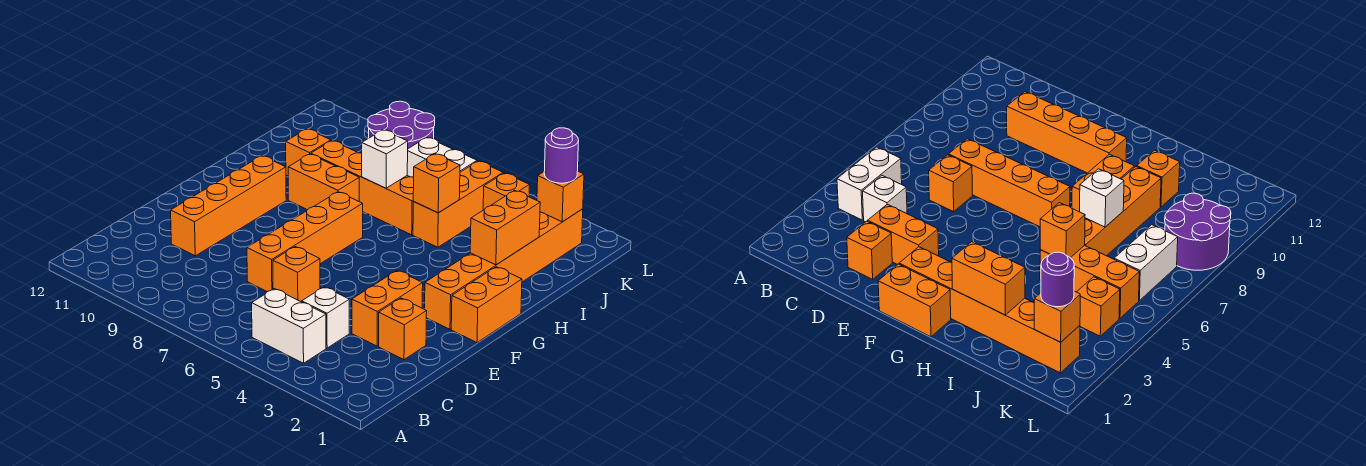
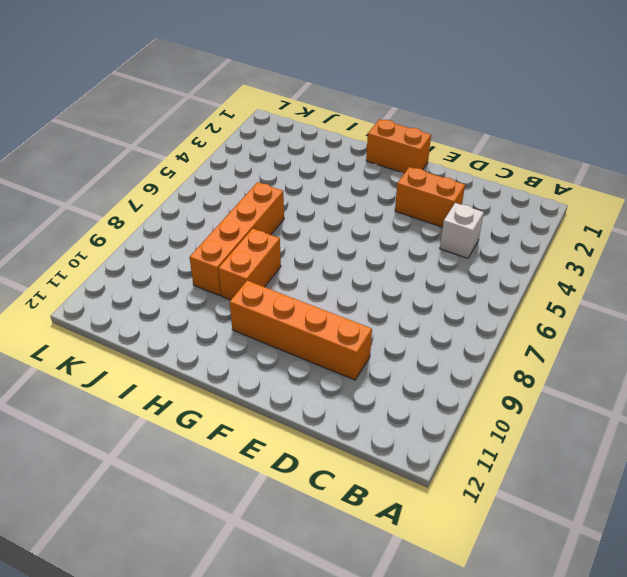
none -> white brick B4:B5 level 1
none -> orange brick D2 level 1
none -> orange brick D6 level 1

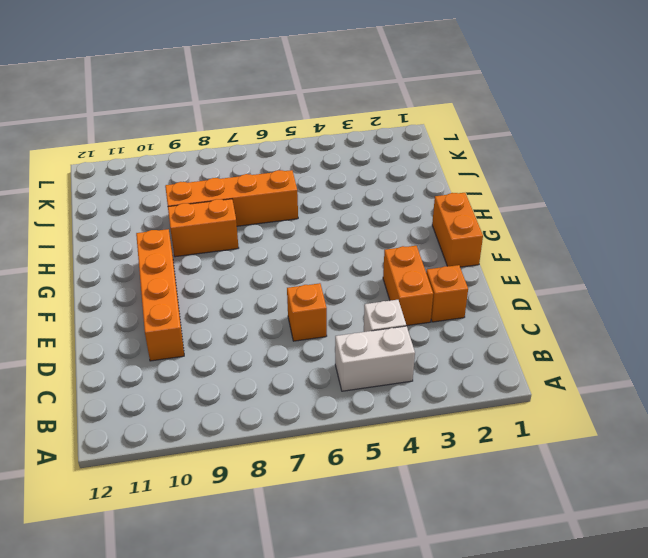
none -> orange brick D7:G7 level 1
none -> orange brick F2:K2 level 1
none -> orange brick I5:K5 level 1

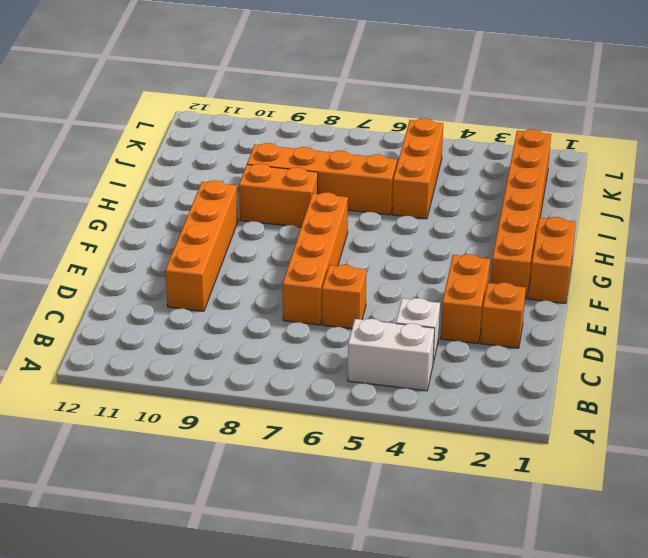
none -> orange brick I10 level 1
none -> orange brick K4 level 1
none -> white brick K6:K7 level 1

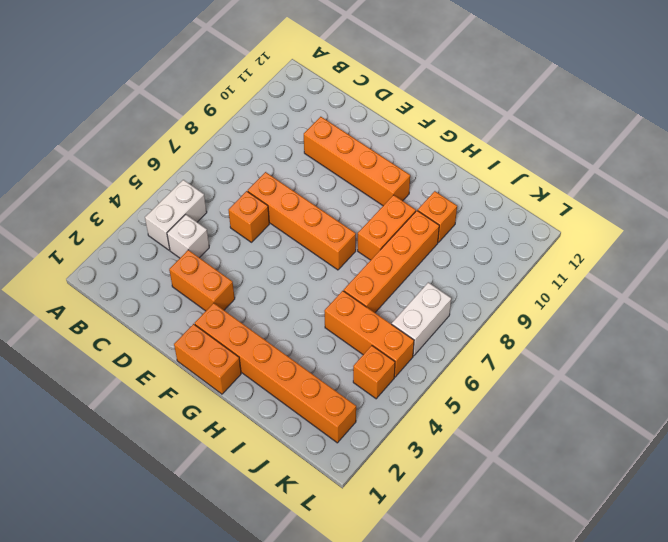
none -> orange brick D2 level 1
none -> purple round brick K8:L9 level 1
none -> orange brick H2:I2 level 2

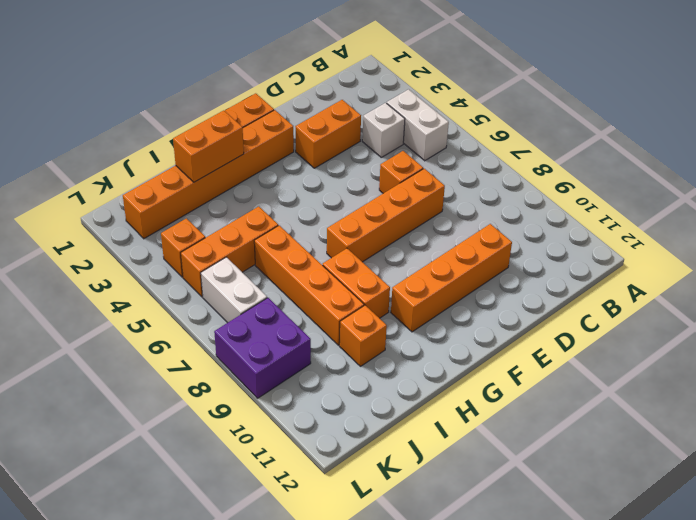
purple brick K8:L9 level 1 -> purple round brick K8:L9 level 1
none -> orange brick D2 level 1
none -> orange brick I5 level 2
none -> white brick I7 level 2

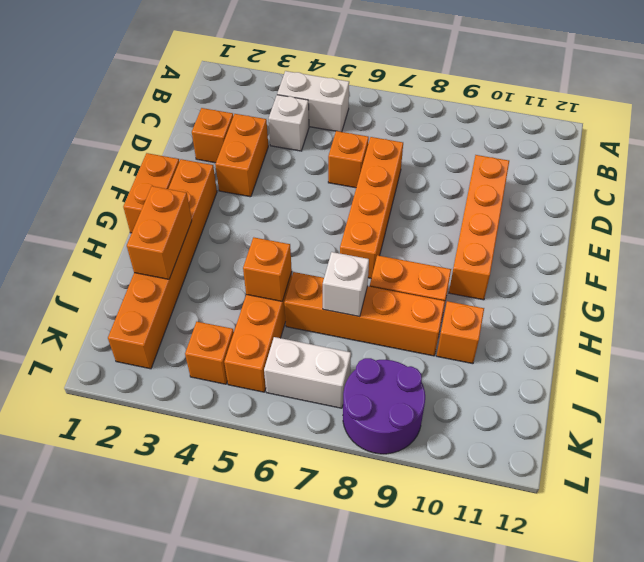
none -> orange brick K2 level 2
none -> purple round brick K2 level 3

